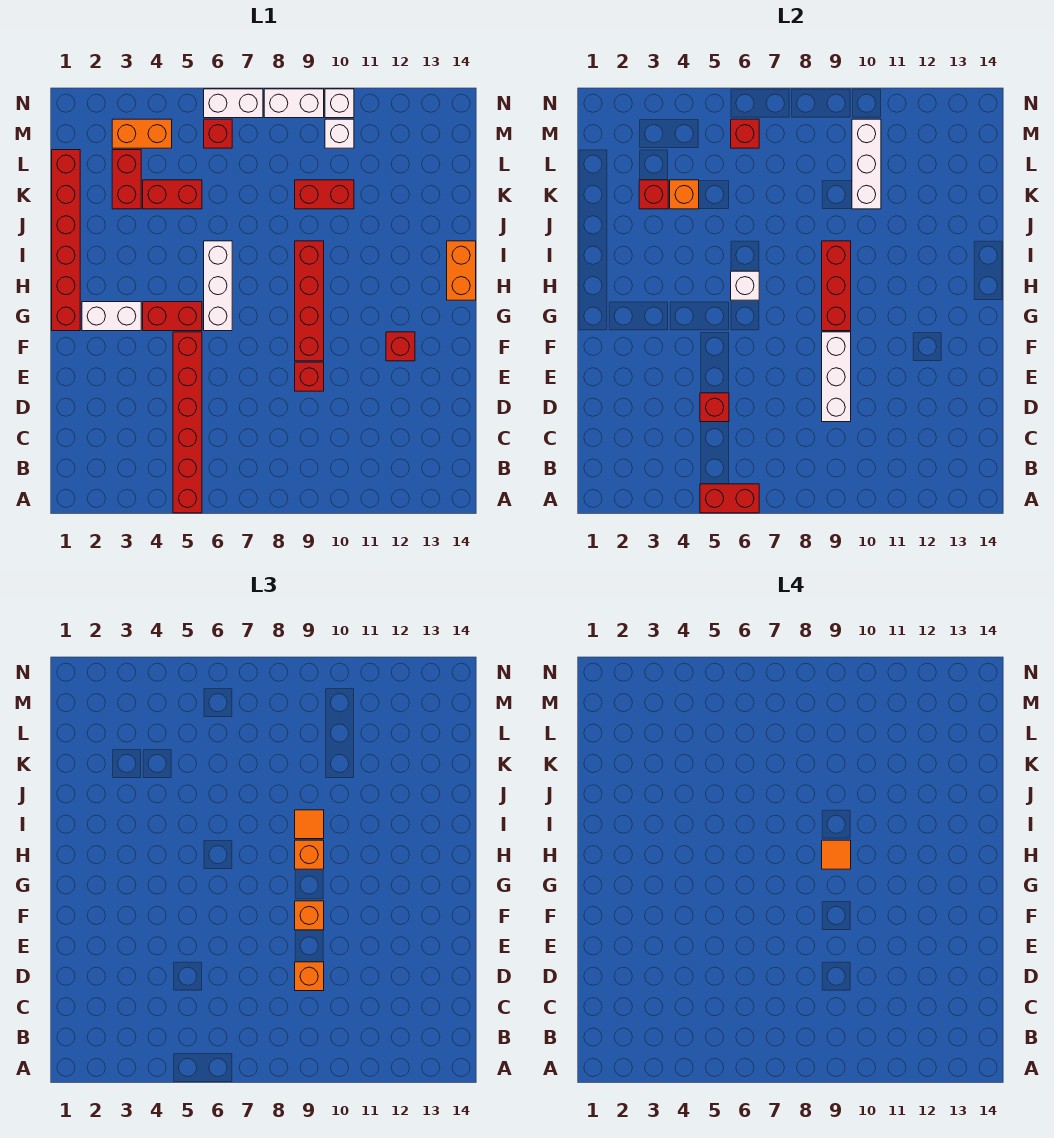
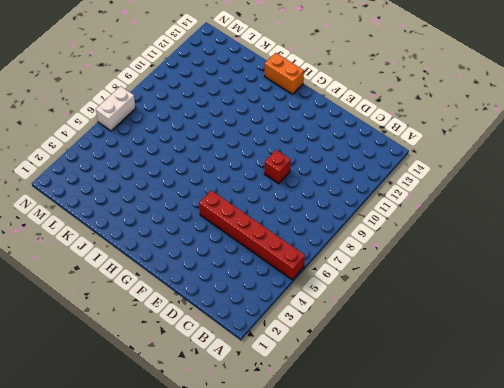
none -> red brick F9:I9 level 1
none -> red brick F12 level 1
none -> red brick G1:L1 level 1
none -> white brick G2:G3 level 1

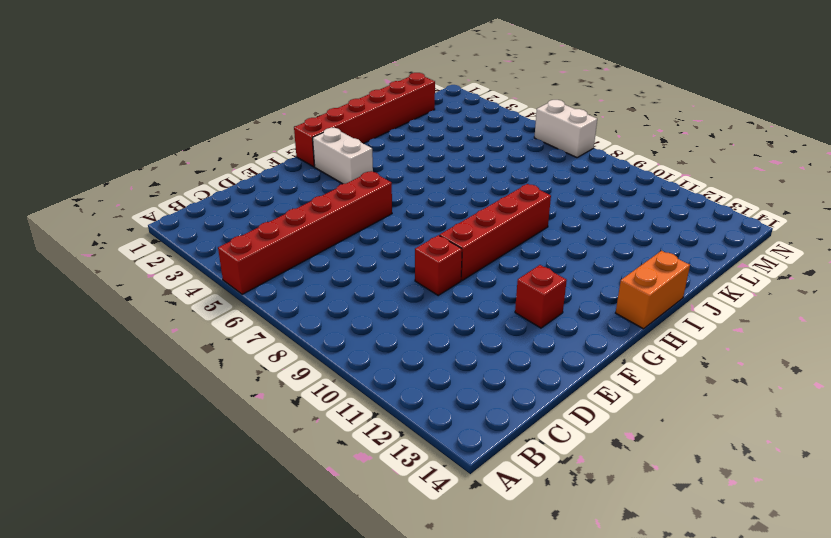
none -> red brick G4:G5 level 1
none -> white brick G6:I6 level 1
none -> red brick K3:L3 level 1
none -> red brick K4:K5 level 1

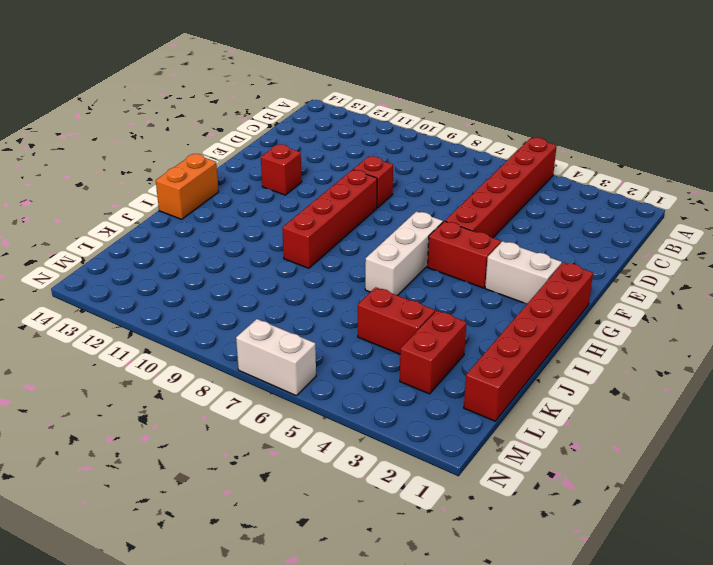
none -> red brick K9:K10 level 1
none -> orange brick M3:M4 level 1
none -> red brick M6 level 1
none -> white brick M10 level 1

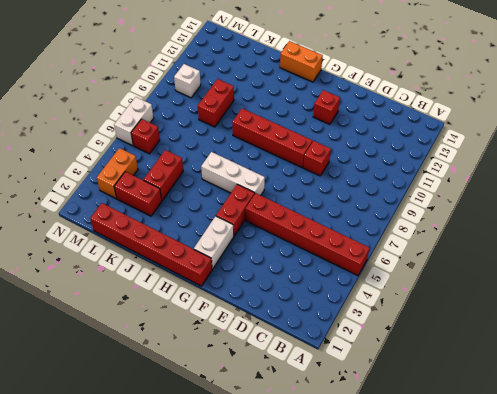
none -> white brick N8:N9 level 1
none -> white brick N10 level 1
none -> red brick A5:A6 level 2
none -> red brick D5 level 2

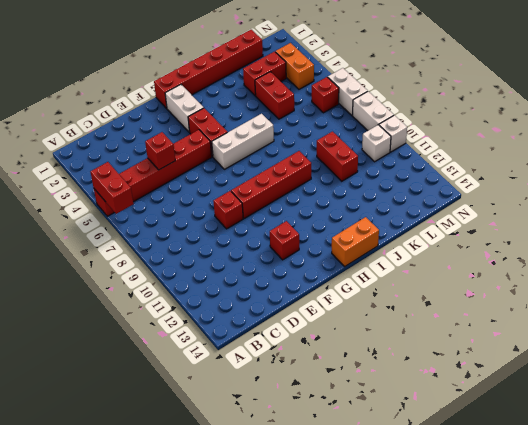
none -> white brick D9:F9 level 2
none -> red brick G9:I9 level 2
none -> white brick H6 level 2
none -> red brick K3 level 2

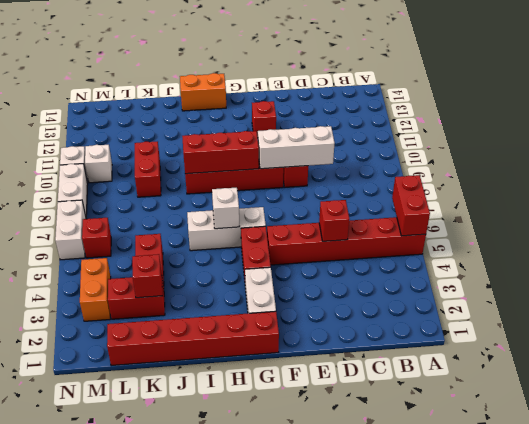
none -> orange brick K4 level 2
none -> white brick K10:M10 level 2
none -> red brick M6 level 2
none -> orange brick D9 level 3

